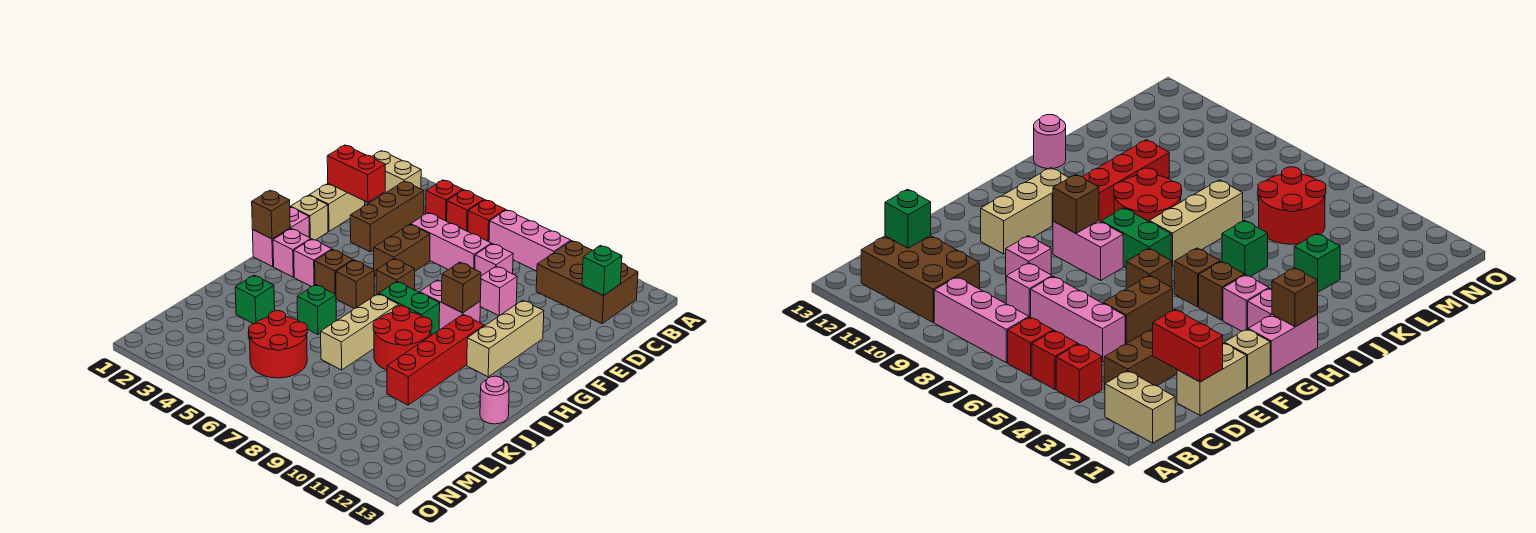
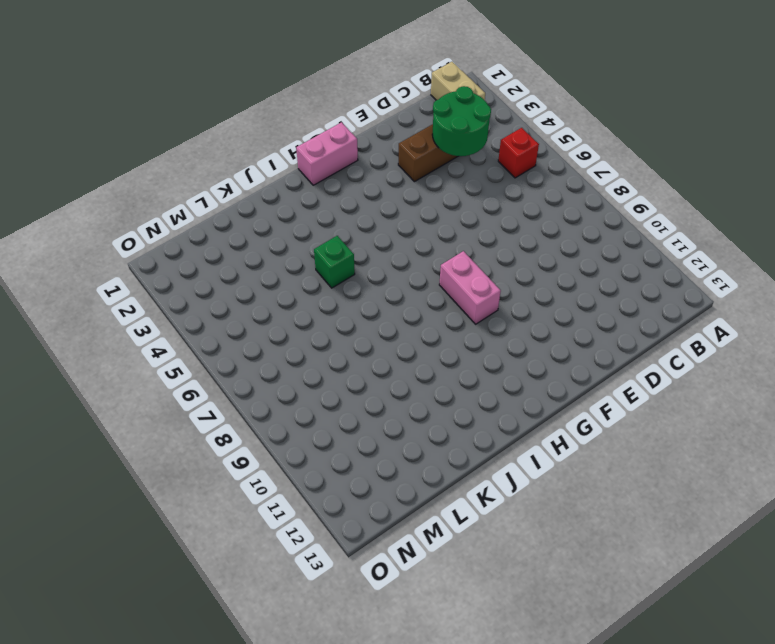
green round brick C3:D4 level 2 -> none
none -> red brick B4 level 1
none -> red brick B6 level 1
none -> pink brick B7:B9 level 1
none -> brown brick B10:C12 level 1

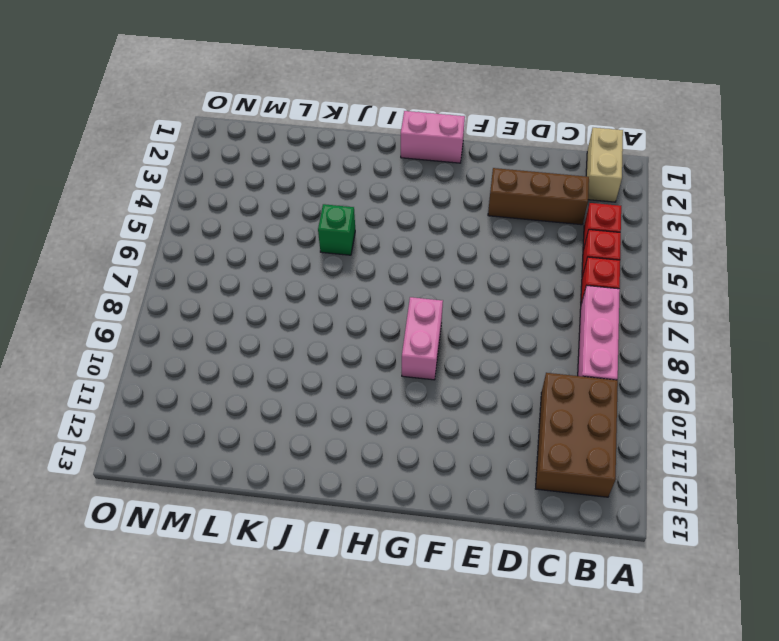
none -> tan brick D1:E1 level 1
none -> pink brick D5:D7 level 1
none -> pink brick D8 level 1
none -> brown brick E5:F5 level 1

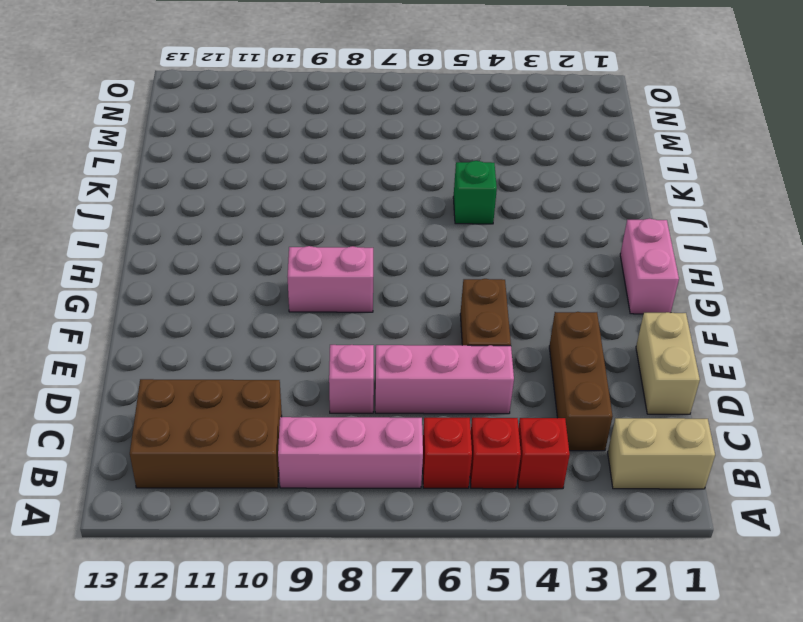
none -> pink brick E9 level 1
none -> tan brick F1 level 1
none -> tan brick F11:H11 level 1
none -> brown brick G6 level 1

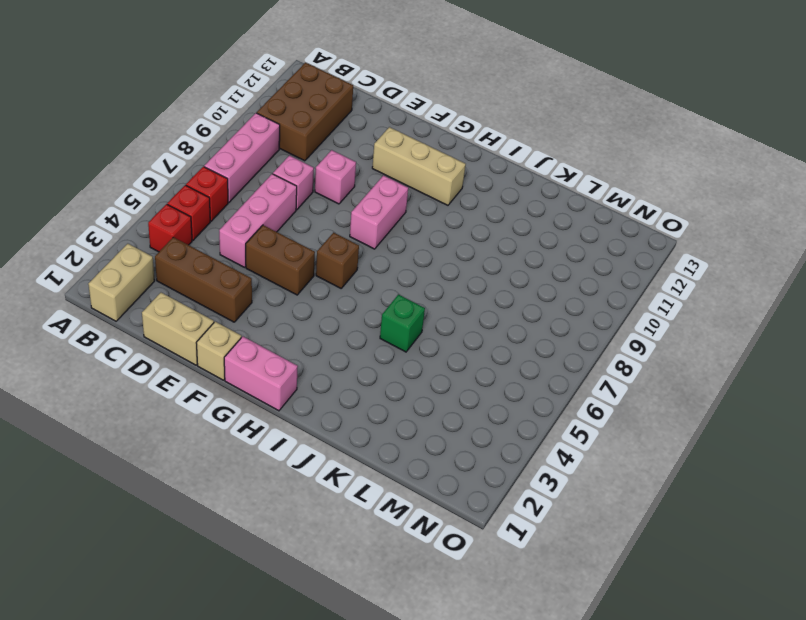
none -> pink brick H2 level 1
none -> pink brick H3 level 1
none -> brown brick H4 level 1
none -> brown brick H5 level 1

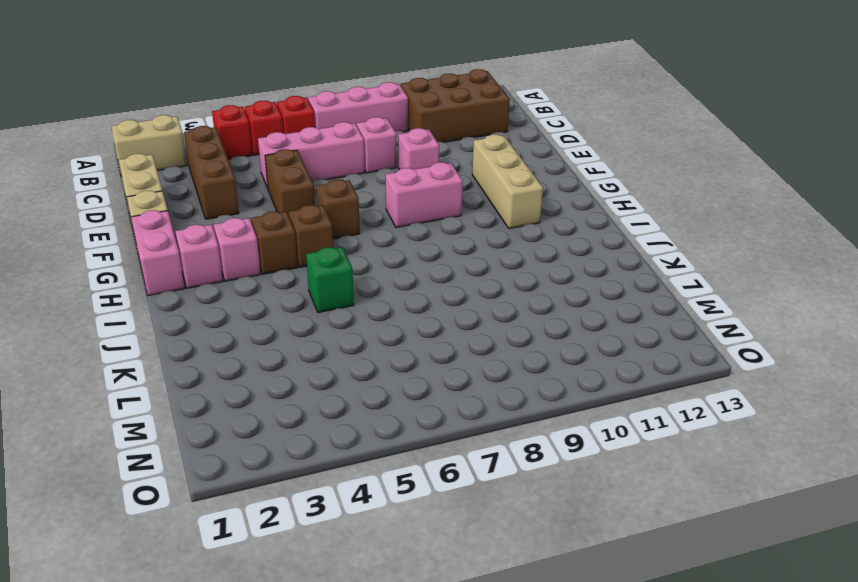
none -> green brick H7:H8 level 1
none -> red brick H10:K10 level 1
none -> tan brick I7:K7 level 1
none -> red round brick I8:J9 level 1

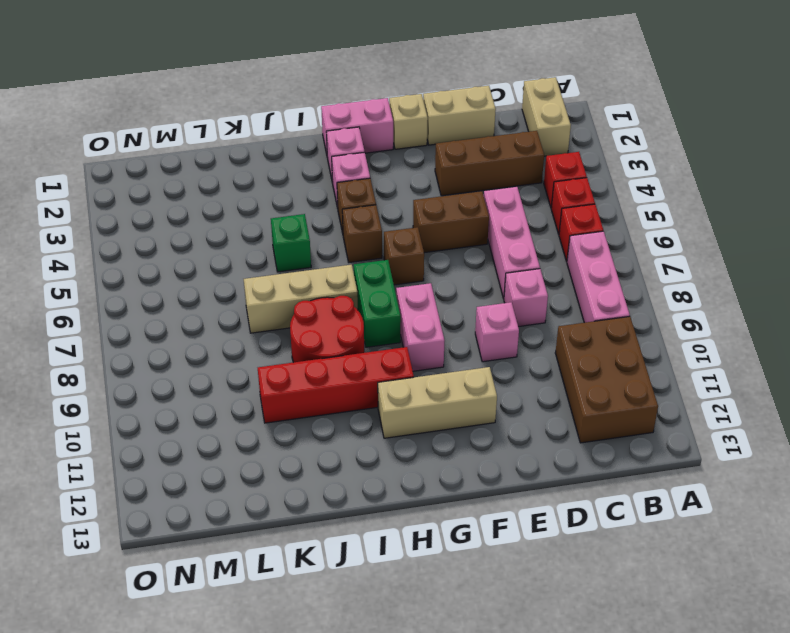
none -> pink round brick J13 level 1
none -> green brick K3 level 1
none -> red round brick L5:M6 level 1
none -> green brick C12 level 2

